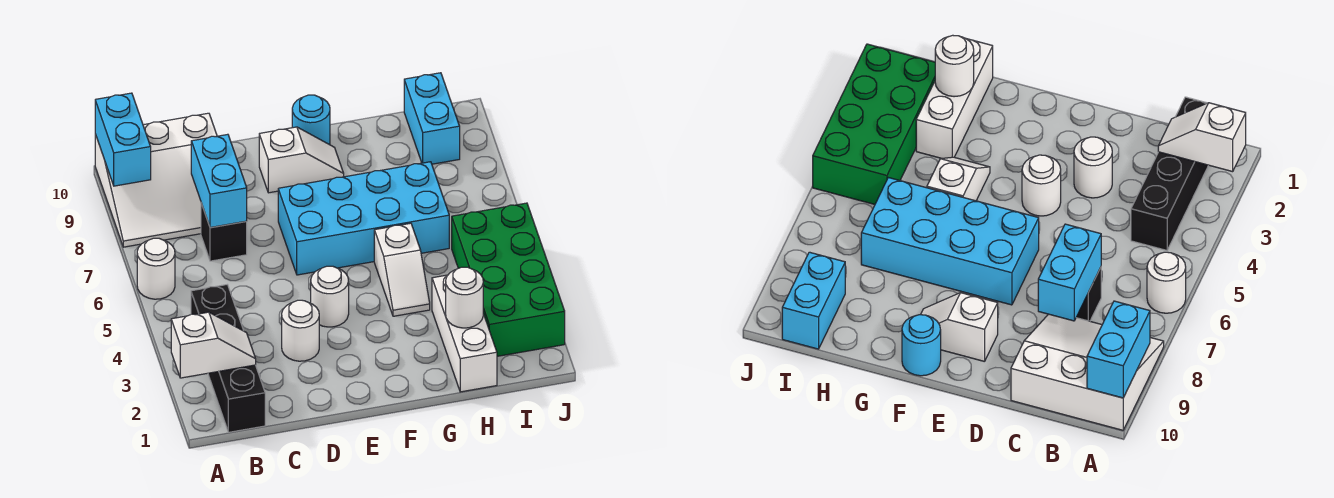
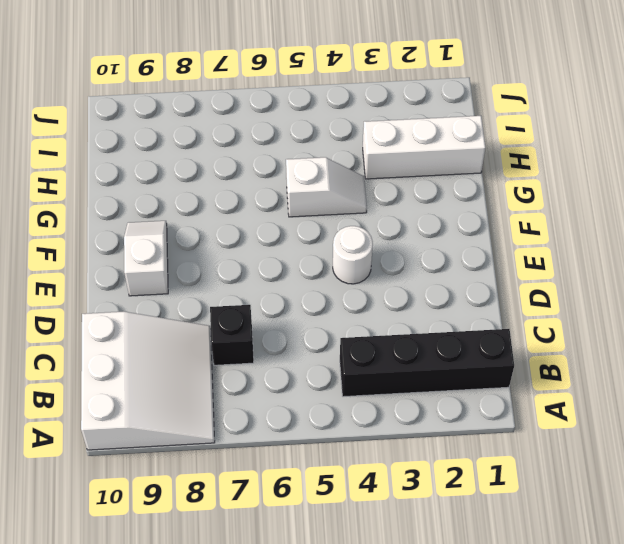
none -> white round brick A6 level 1
none -> white round brick D3 level 1
none -> cyan brick E6:H7 level 1

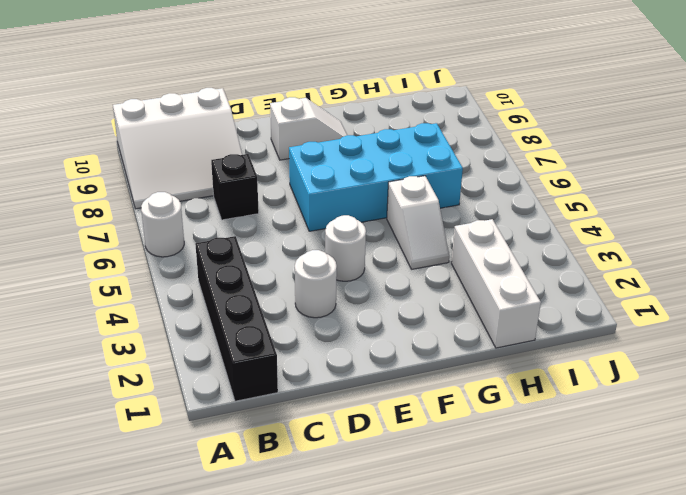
none -> cyan round brick F10 level 1
none -> green brick I2:J5 level 1
none -> cyan brick I9:I10 level 1

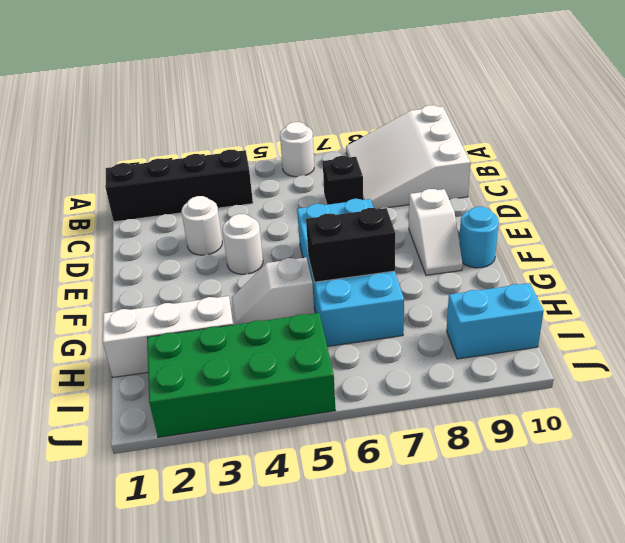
black brick G6:G7 level 2 -> none
none -> white slope A2:B2 level 2 top A
none -> cyan brick A9:A10 level 2
none -> cyan brick C7:C8 level 2

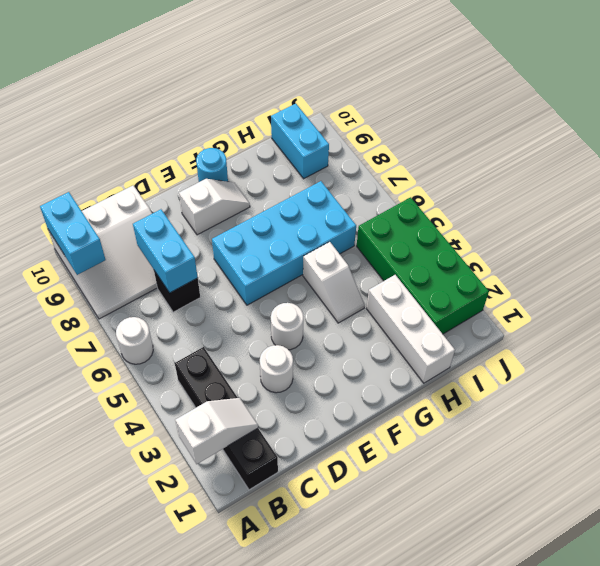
none -> white round brick H2 level 2

